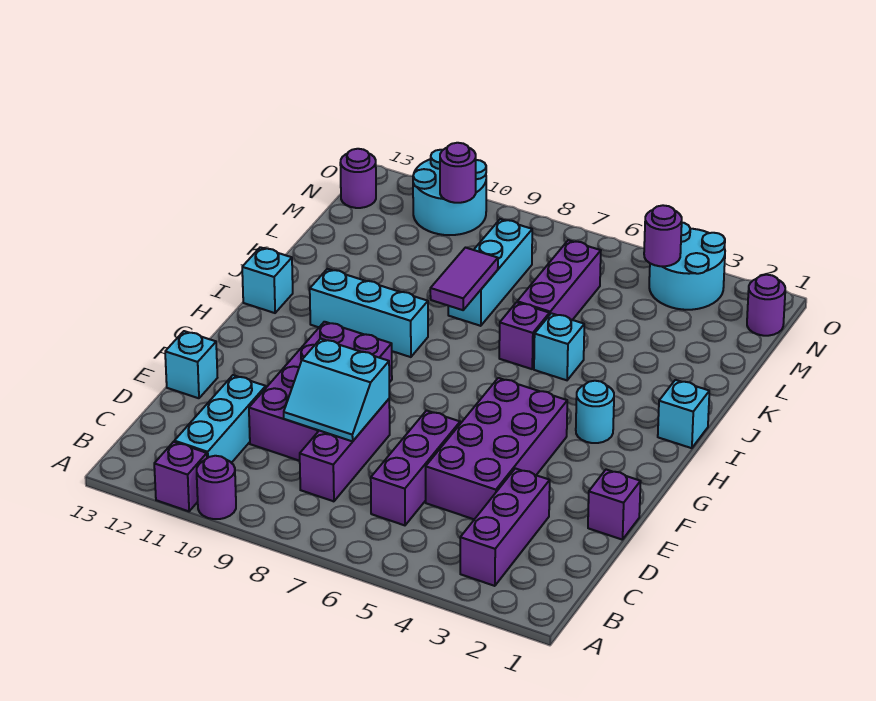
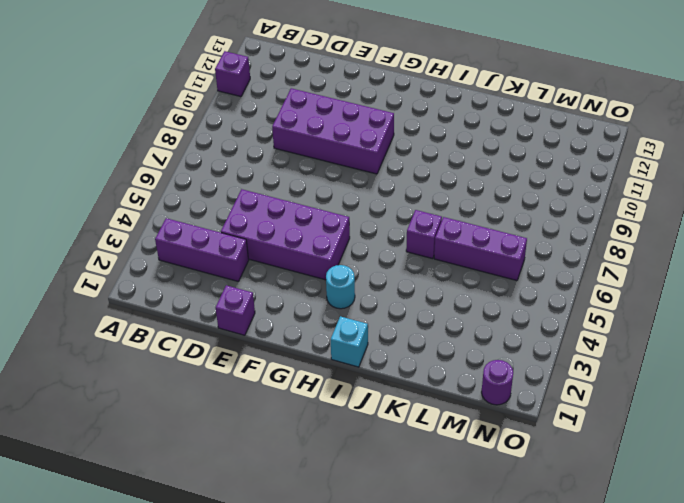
none -> purple round brick A10 level 1
none -> cyan brick B11:D11 level 1
none -> purple brick C6:E6 level 1

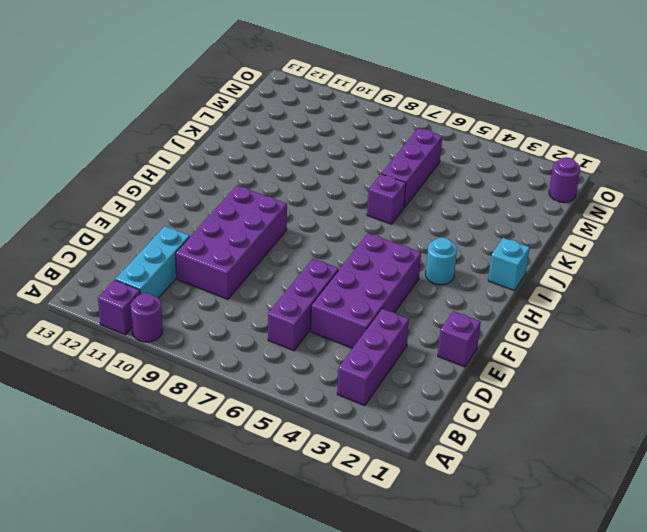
none -> purple brick C8:E8 level 1
none -> cyan brick E13 level 1
none -> cyan brick I9:I11 level 1

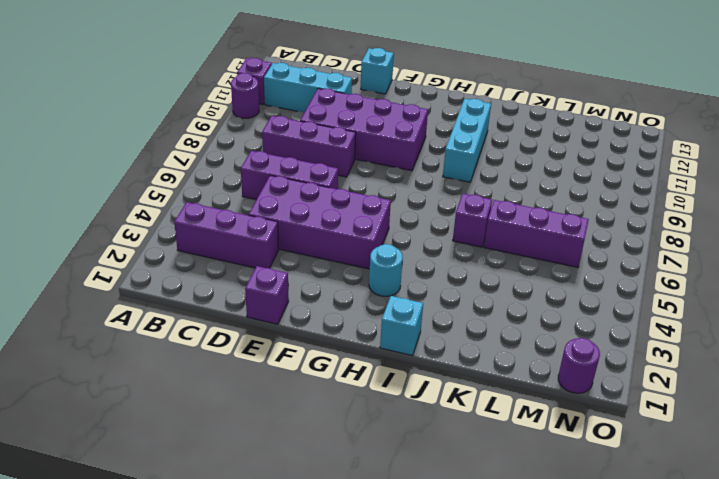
none -> cyan brick I13 level 1
none -> cyan brick J5 level 1
none -> cyan brick K8:M8 level 1

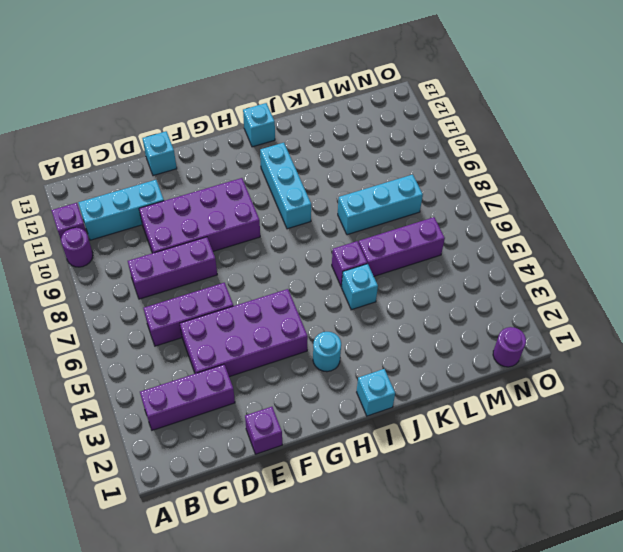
none -> cyan round brick N3:O4 level 1
none -> cyan round brick N10:O11 level 1
none -> purple round brick N13 level 1

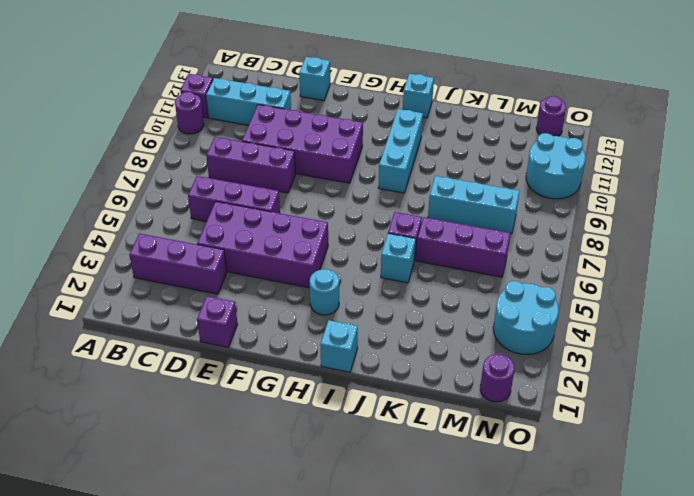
none -> cyan slope D8:E9 level 2 top E
none -> purple tile J8:K8 level 2
none -> purple round brick N4 level 2

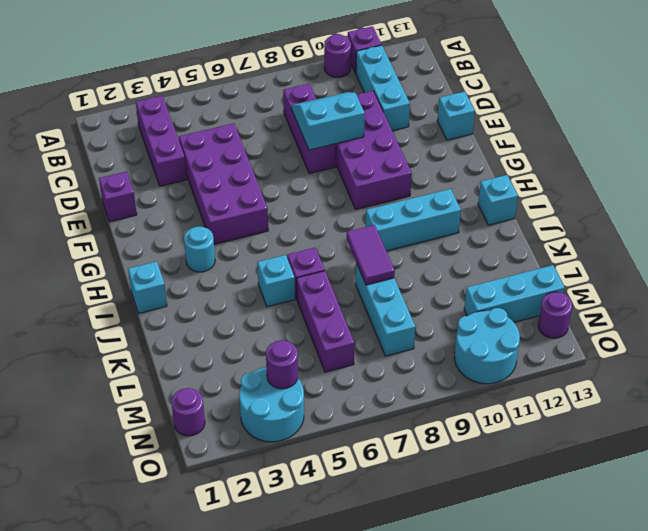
cyan brick M11:M13 level 1 -> none
none -> purple brick C6:E6 level 1
none -> purple round brick N10 level 2

